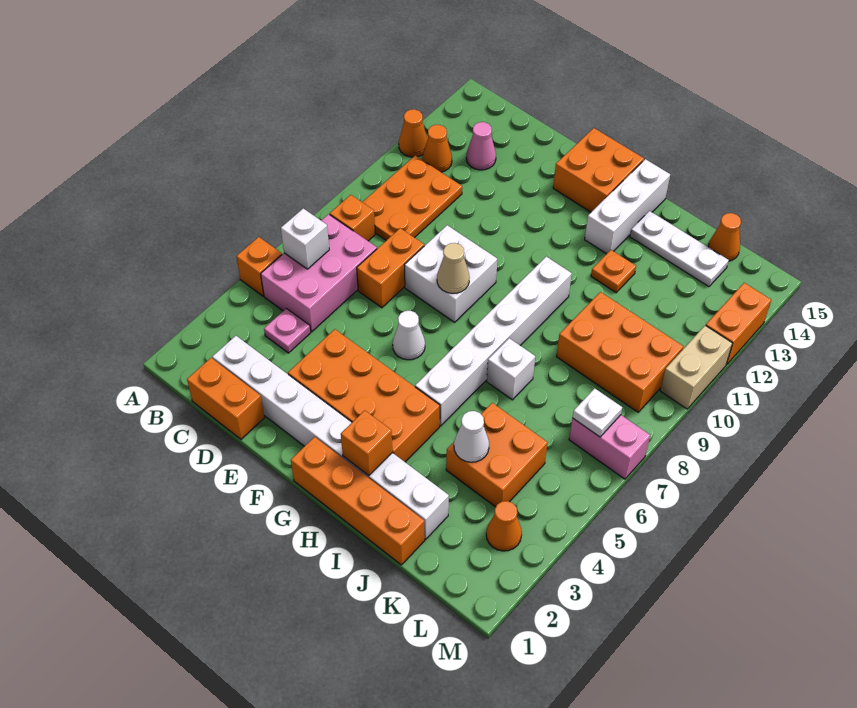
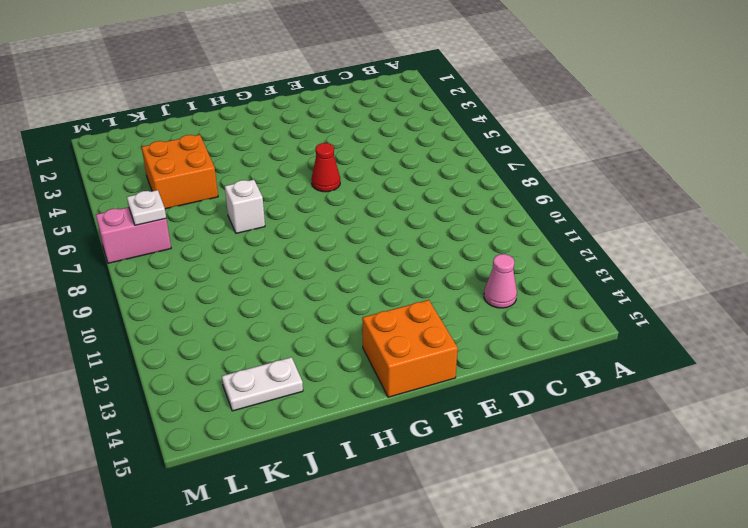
red cone F6 level 1 -> white cone F6 level 1
white plate J14:K14 level 1 -> white plate I14:K14 level 1
none -> orange brick A5 level 1
none -> orange cone A12 level 1
none -> pink brick B5:C7 level 1
none -> orange brick B8 level 1

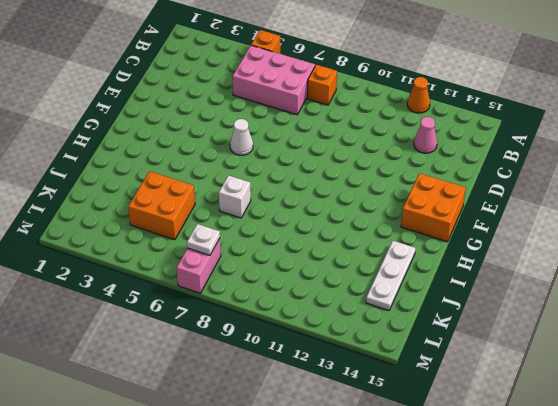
none -> orange plate B9:C11 level 1
none -> orange cone B12 level 1
none -> orange brick C1:D1 level 1
none -> white brick C2:J2 level 1

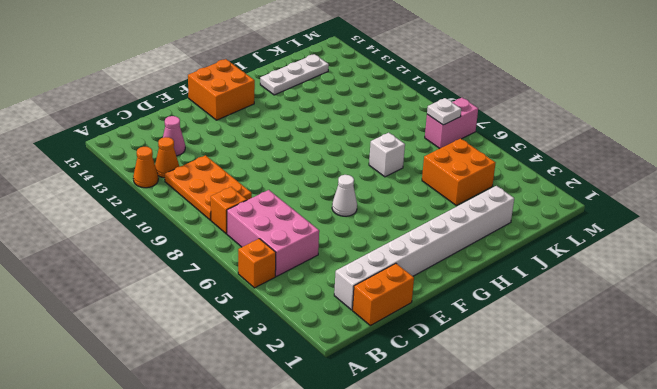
none -> pink plate C4 level 1
none -> orange brick D7:D8 level 1
none -> orange brick E3:H4 level 1
none -> white brick E8:F9 level 1

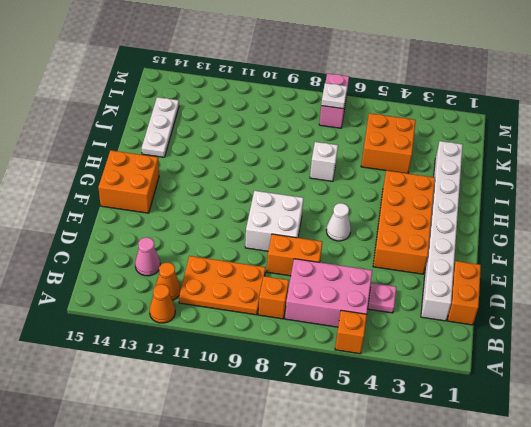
none -> orange brick G1:J1 level 1
none -> white brick H5:H10 level 1
none -> white brick H13:H15 level 1
none -> orange plate I12 level 1

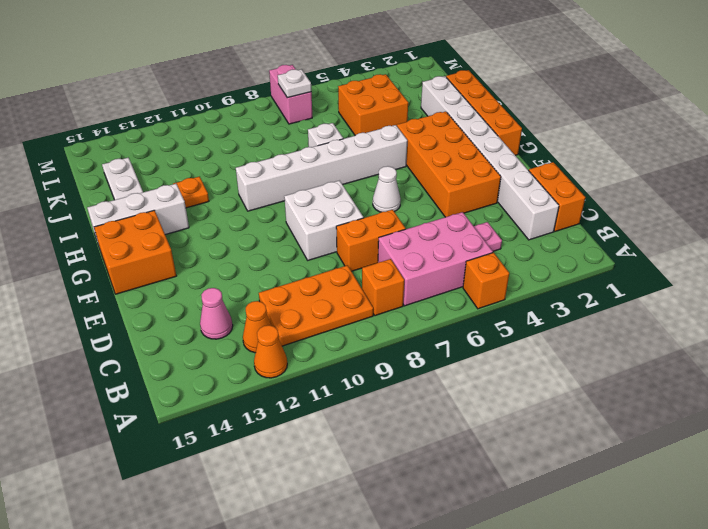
none -> orange brick J9:L10 level 1
none -> orange cone K15 level 1
none -> orange cone L3 level 1
none -> tan brick M10:M11 level 1

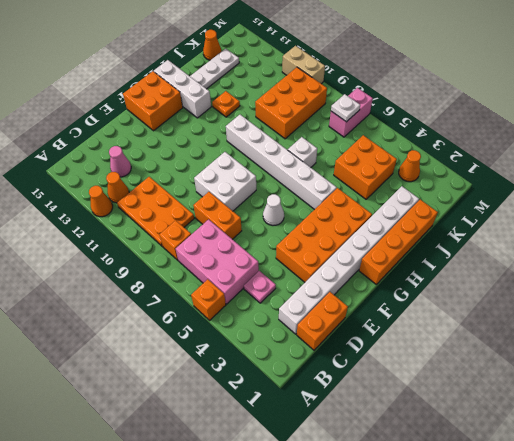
none -> orange brick M12:M13 level 1
none -> white brick B6 level 2
none -> tan cone F8 level 2
none -> orange brick H2 level 2

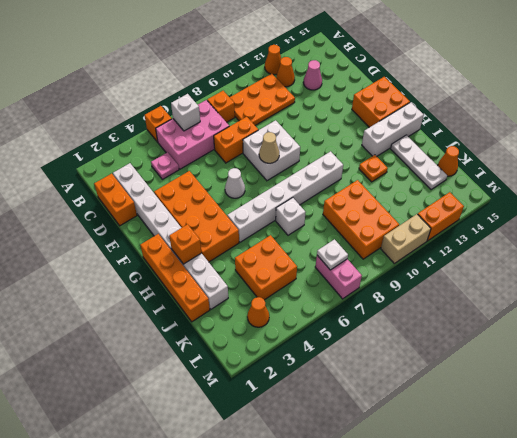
none -> white cone J4 level 2

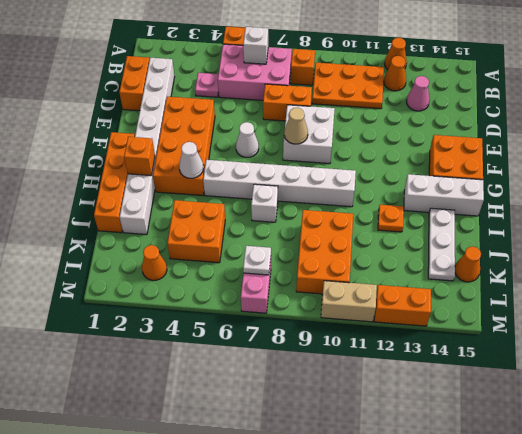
white cone H4 level 2 -> white cone J4 level 2

